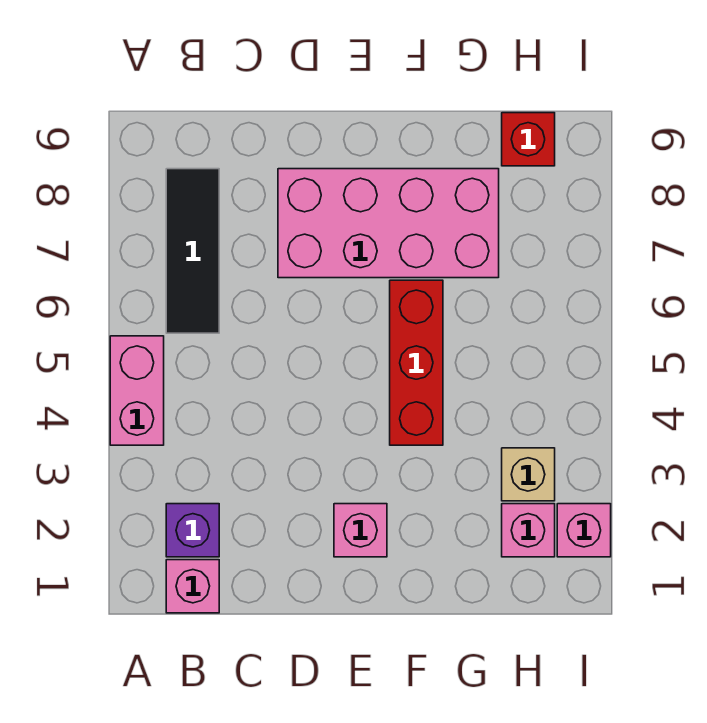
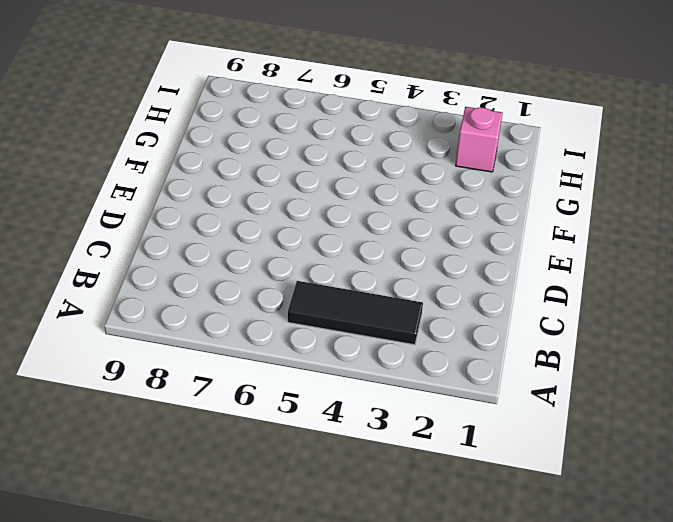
black tile B3:B5 level 1 -> black tile B6:B8 level 1
none -> pink brick A4:A5 level 1
none -> pink brick B1 level 1

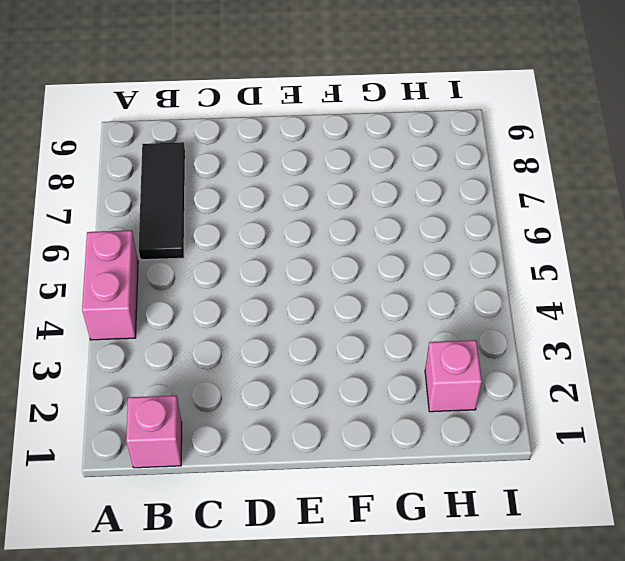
none -> purple brick B2 level 1
none -> pink brick D7:G8 level 1

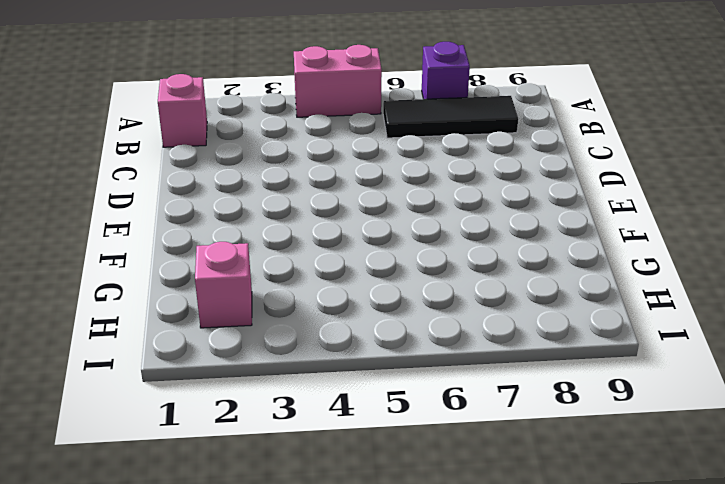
purple brick A7 level 1 -> purple brick B2 level 1
none -> pink brick D7:G8 level 1
none -> pink brick E2 level 1

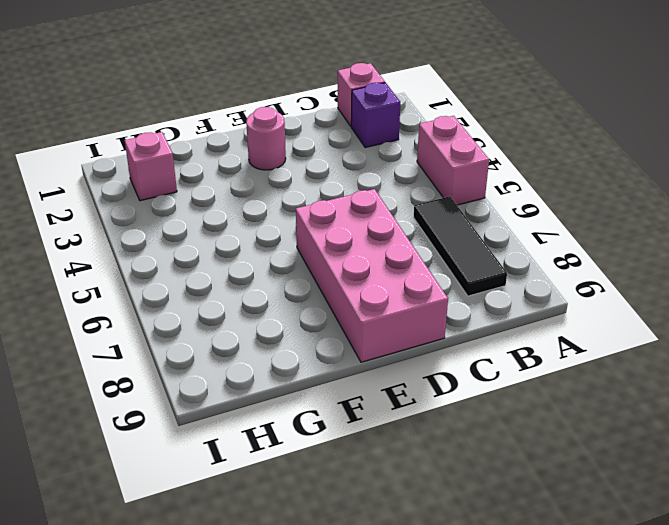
pink brick D6:E9 level 1 -> pink brick D7:G8 level 1
pink round brick E2 level 1 -> pink brick E2 level 1
none -> red brick F4:F6 level 1
none -> tan brick H3 level 1

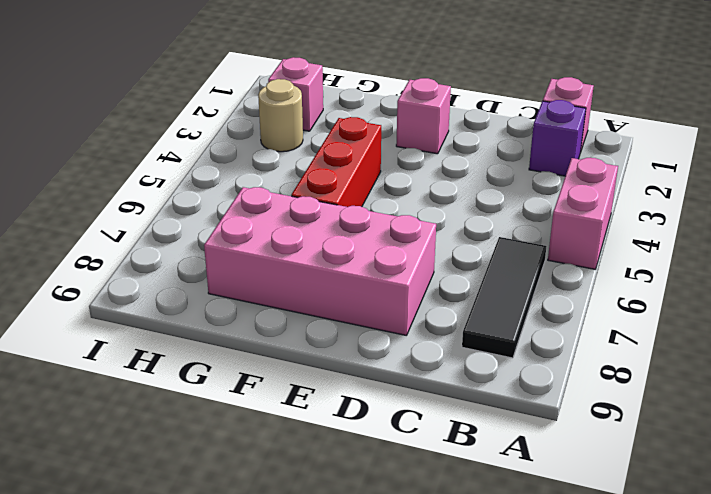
tan round brick H3 level 1 -> tan brick H3 level 1
none -> red brick H9 level 1
none -> pink brick I2 level 1

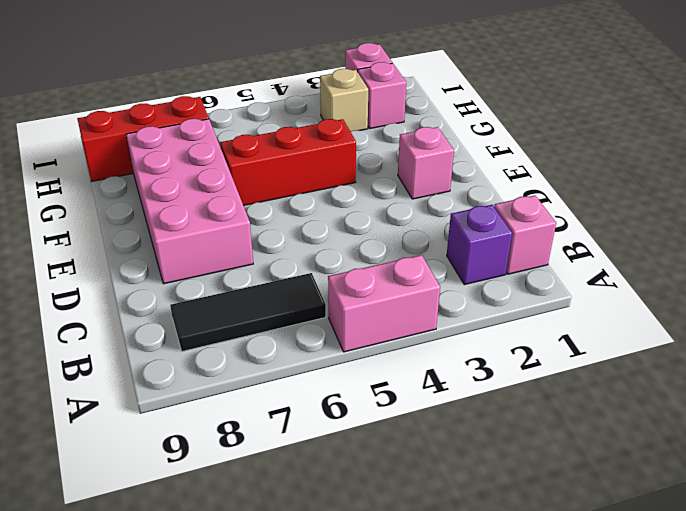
red brick H7:H9 level 1 -> red brick H9 level 1

